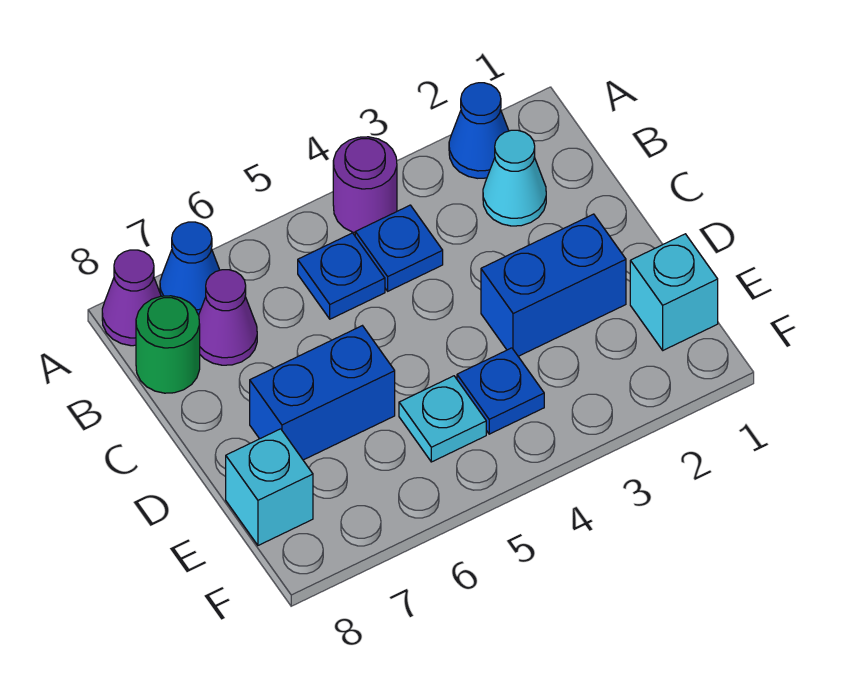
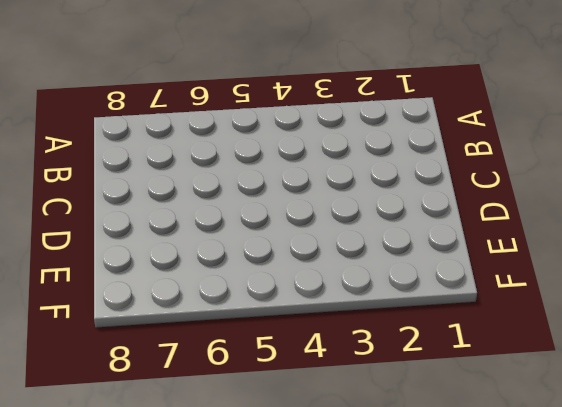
none -> blue cone A2 level 1
none -> purple round brick A4 level 1
none -> blue cone A7 level 1

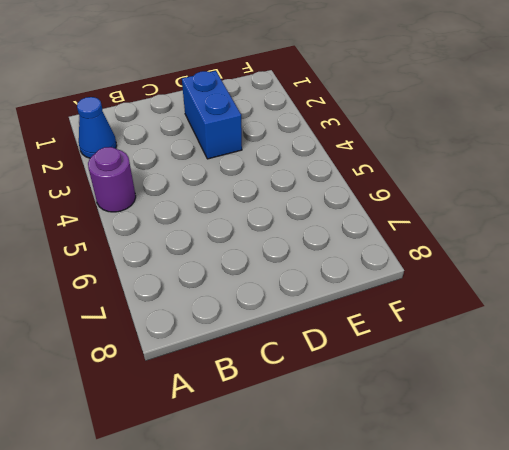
none -> blue cone A7 level 1
none -> purple cone A8 level 1
none -> cyan cone B2 level 1

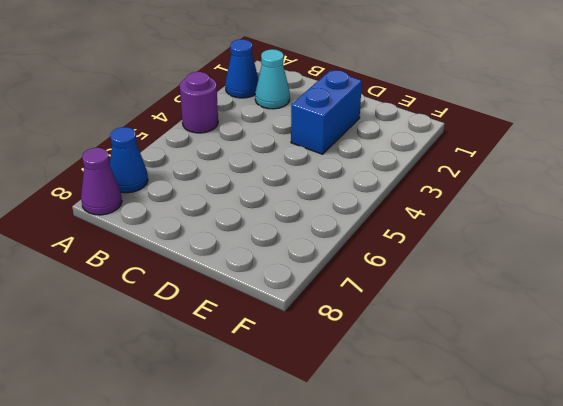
none -> blue plate B4 level 1
none -> blue plate B5 level 1
none -> purple cone B7 level 1

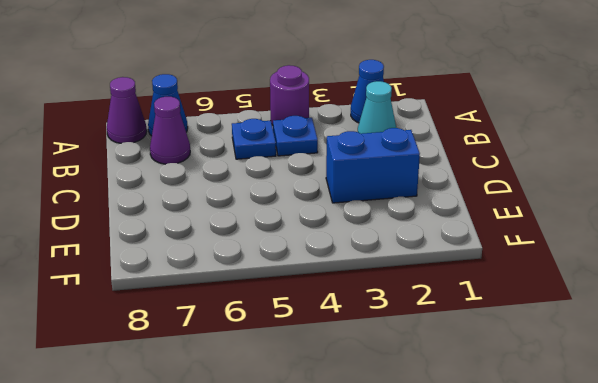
none -> green round brick B8 level 1
none -> blue brick D6:D7 level 1
none -> cyan brick E1 level 1

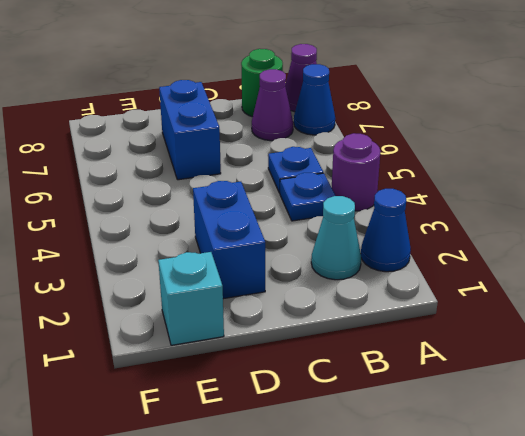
none -> blue plate E4 level 1
none -> cyan plate E5 level 1
none -> cyan brick E8 level 1

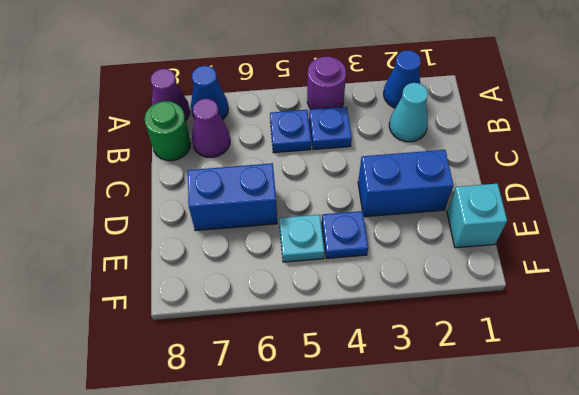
none -> cyan brick E8 level 1

